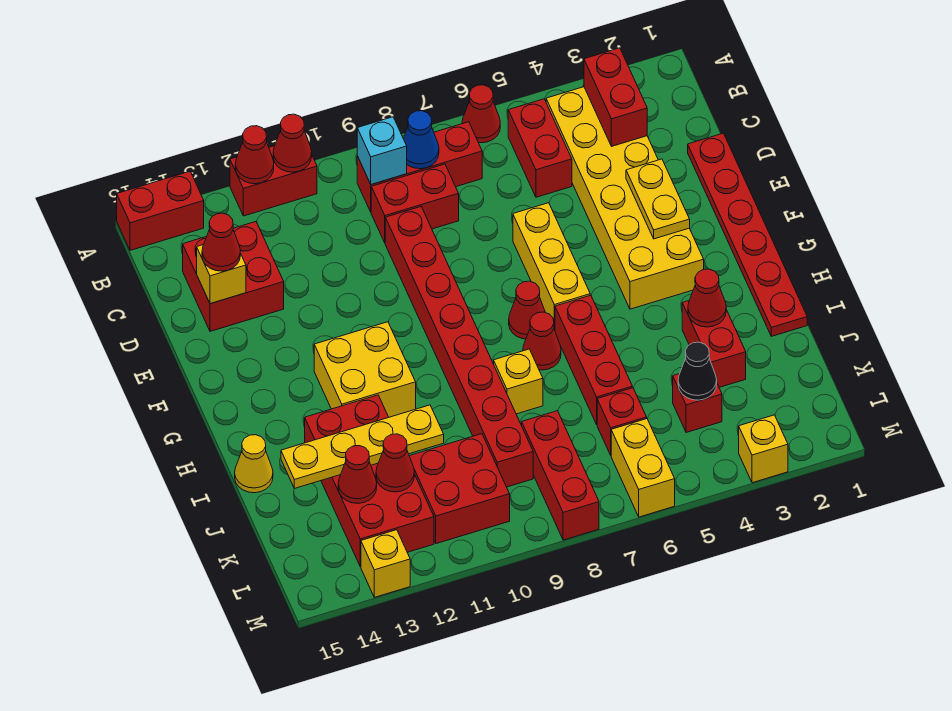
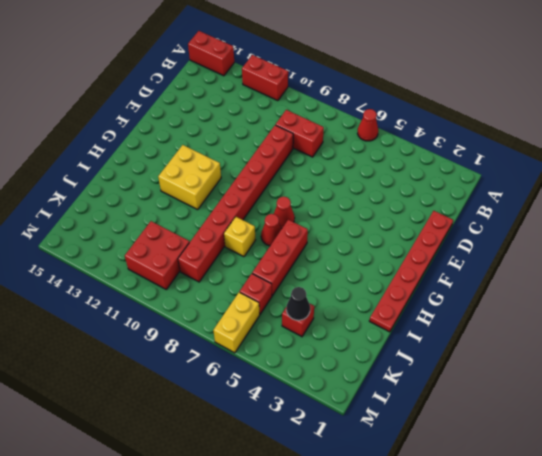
none -> yellow brick B3:G4 level 1
none -> red brick B5:C5 level 1
none -> red brick B7:B9 level 1
none -> red brick C13:D14 level 1

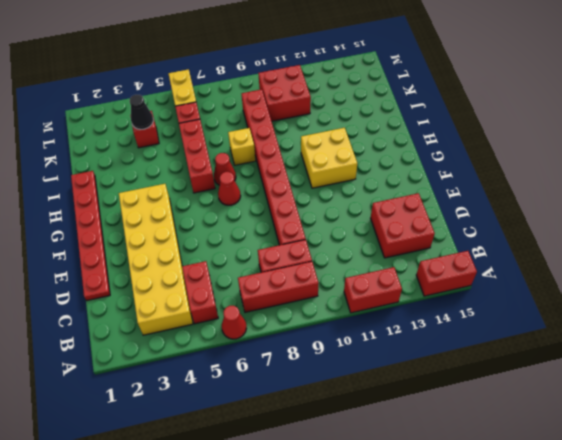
none -> yellow brick E6:G6 level 1
none -> red brick I3:J3 level 1
none -> red brick I12:L13 level 1
none -> yellow cone I15 level 1

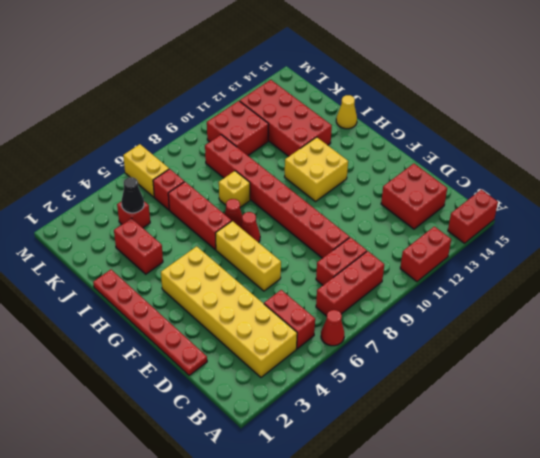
none -> red brick K8:M8 level 1
none -> yellow brick M3 level 1
none -> yellow brick M13 level 1
none -> red cone A11 level 2

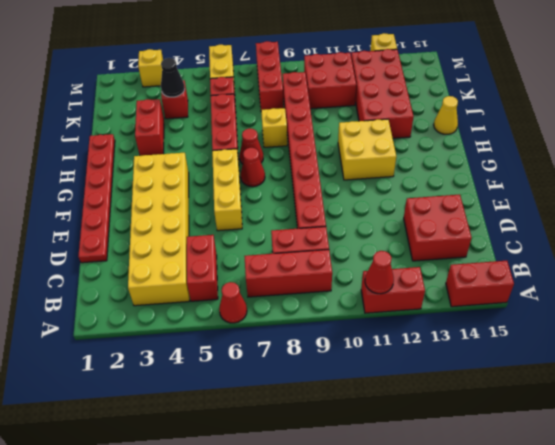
none -> red cone A12 level 2
none -> red brick B3:C3 level 2
none -> blue cone B8 level 2
none -> cyan brick B9 level 2

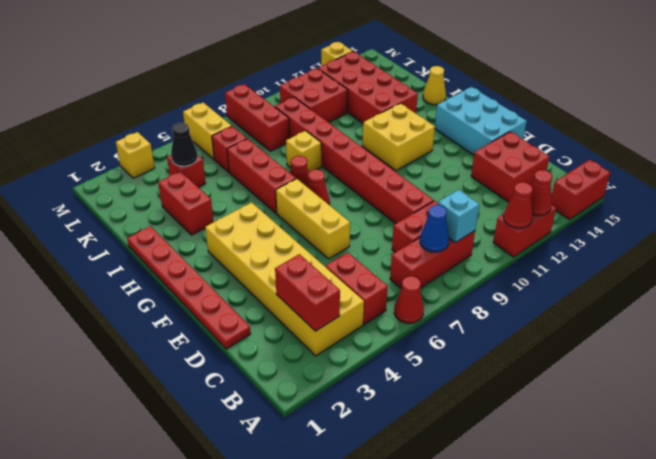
cyan brick E14:G15 level 1 -> none
none -> yellow brick D14 level 2
none -> yellow plate E3:F3 level 2
none -> red cone I3 level 2
none -> yellow plate J11:J14 level 2

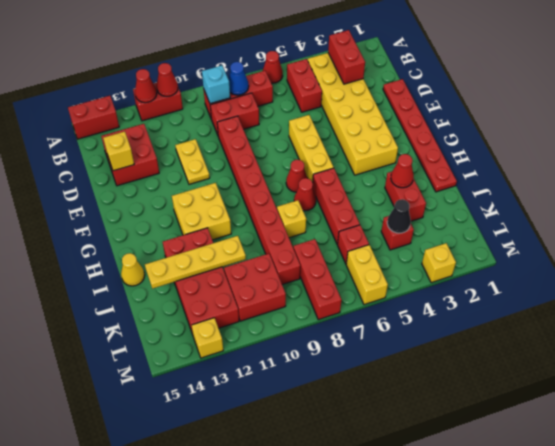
yellow plate D11:E11 level 1 -> yellow plate E3:F3 level 2
none -> red cone K12 level 2
none -> red cone K13 level 2
none -> red cone D14 level 3

